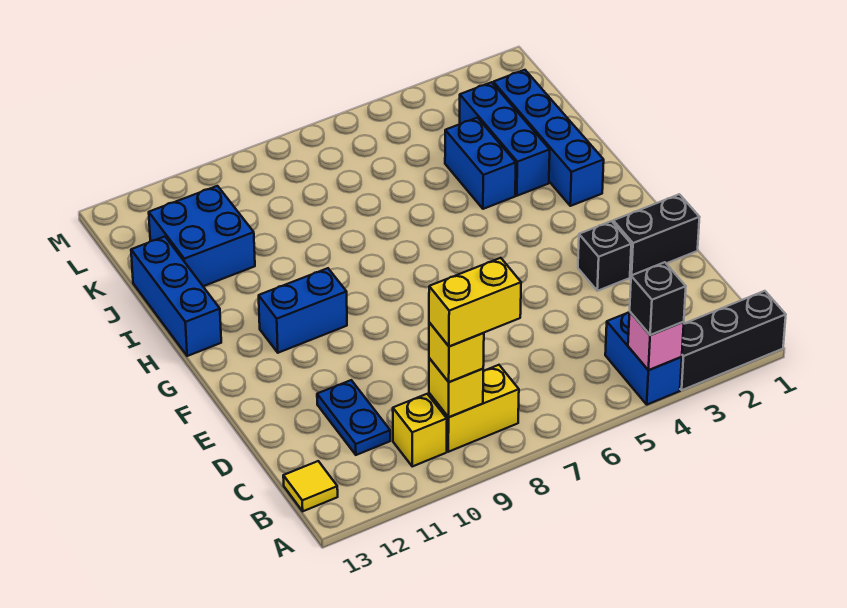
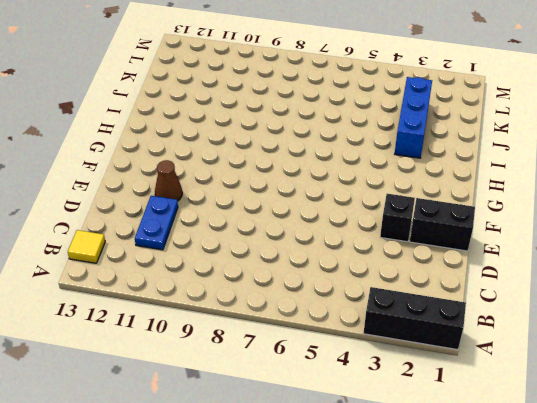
brown cone E11 level 1 -> none
none -> blue brick A4:B4 level 1
none -> yellow brick B8:B9 level 1
none -> yellow brick B10 level 1

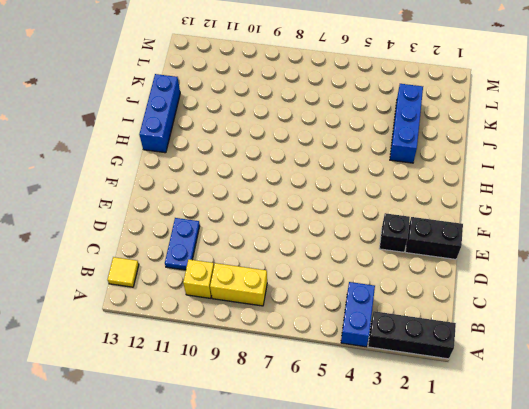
none -> blue brick G10:G11 level 1
none -> blue brick H2:K2 level 1
none -> blue brick I4:J4 level 1

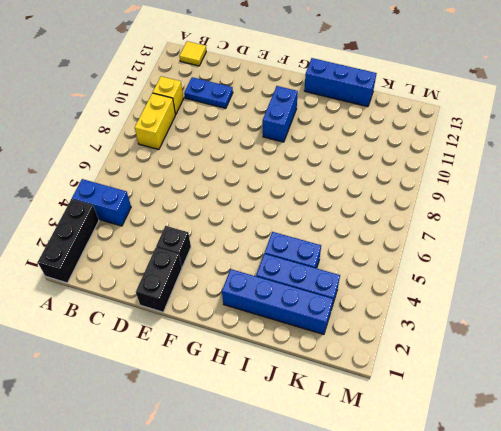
none -> blue brick J11:K12 level 1
none -> pink brick A4 level 2
none -> yellow brick B9 level 2

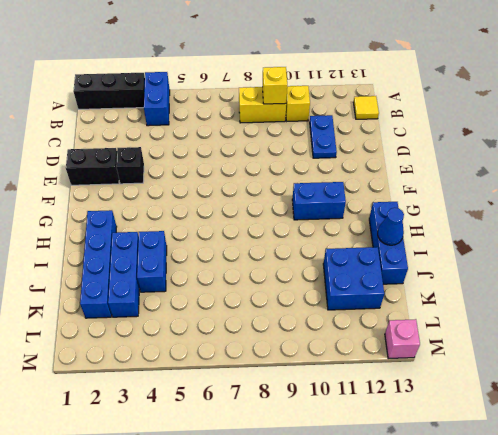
blue cone I13 level 2 -> none
pink brick M13 level 1 -> pink brick A4 level 2
none -> black brick A4 level 3
none -> yellow brick B9 level 3
none -> yellow brick B8:B9 level 4

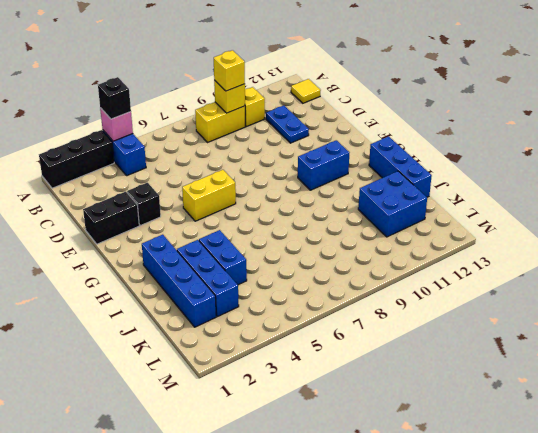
yellow brick F5:F6 level 1 -> yellow brick B8:B9 level 4

